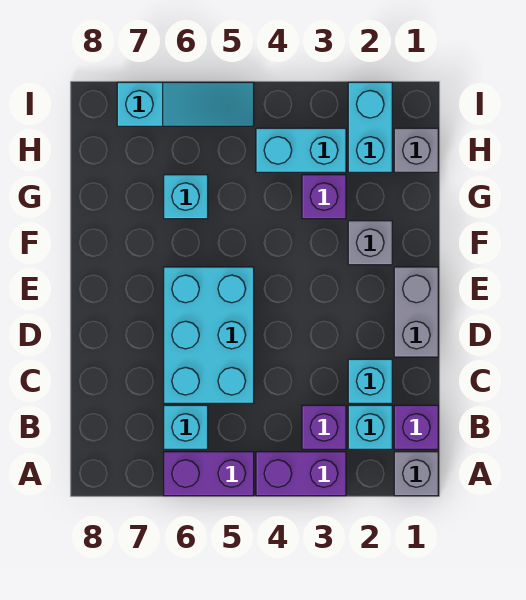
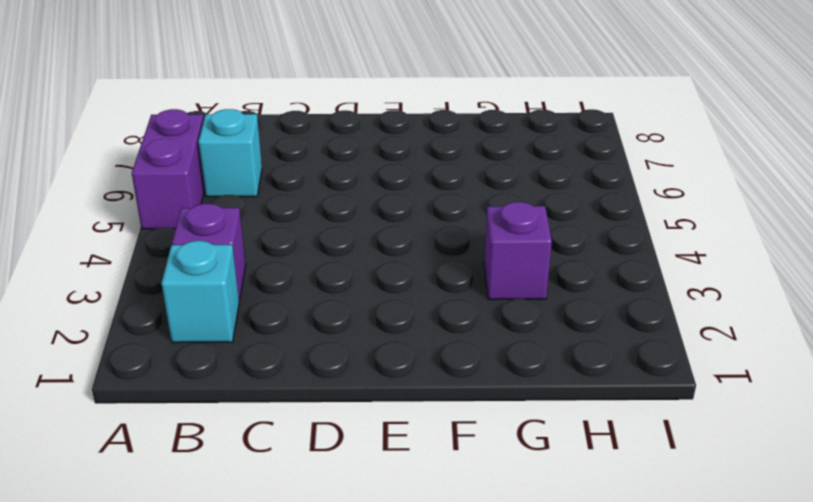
none -> grey brick A1 level 1
none -> purple brick A3:A4 level 1
none -> purple brick B1 level 1

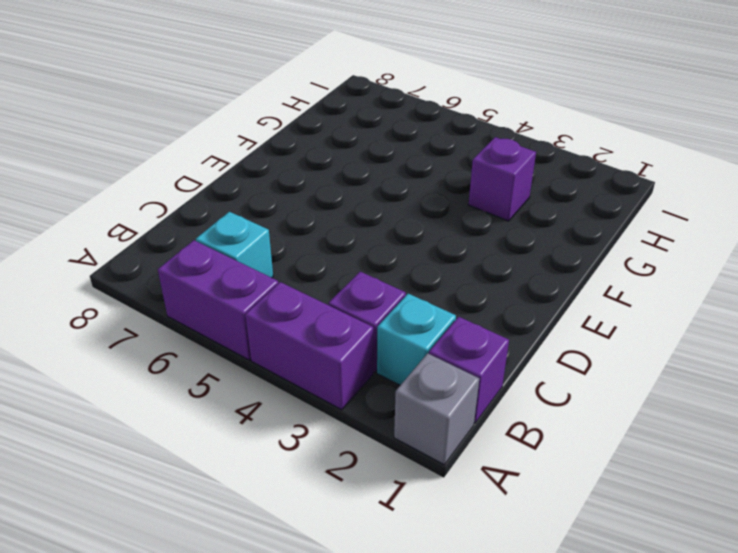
none -> cyan brick C2 level 1
none -> cyan brick C5:E6 level 1
none -> grey brick D1:E1 level 1

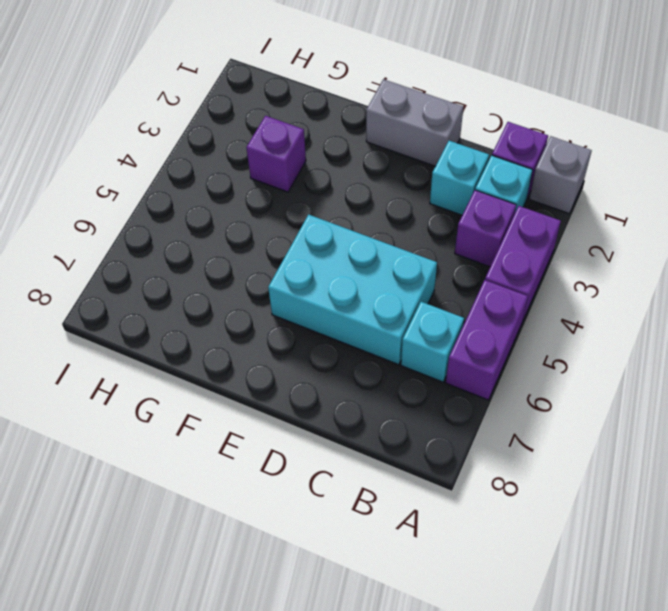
none -> grey brick F2 level 1
none -> cyan brick G6 level 1
none -> grey brick H1 level 1

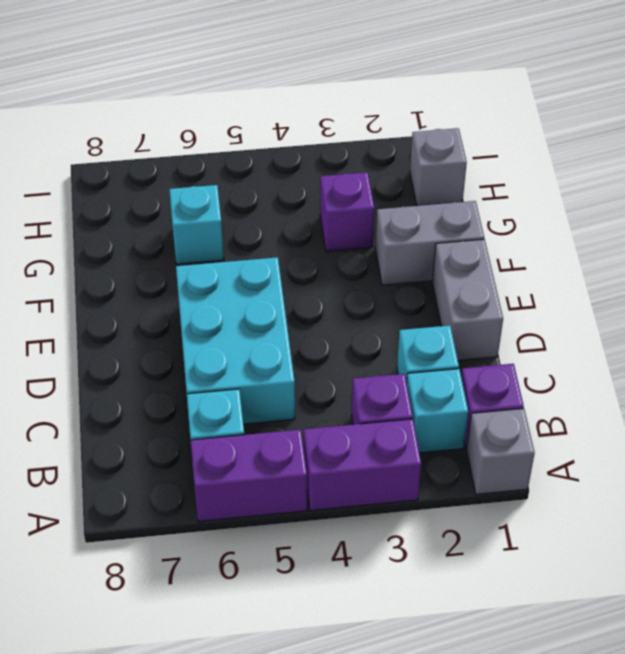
grey brick F1:F2 level 1 -> grey brick F2 level 1
none -> cyan brick H2:I2 level 1
none -> cyan brick H3:H4 level 1
none -> cyan slope I5:I7 level 1 top 7

